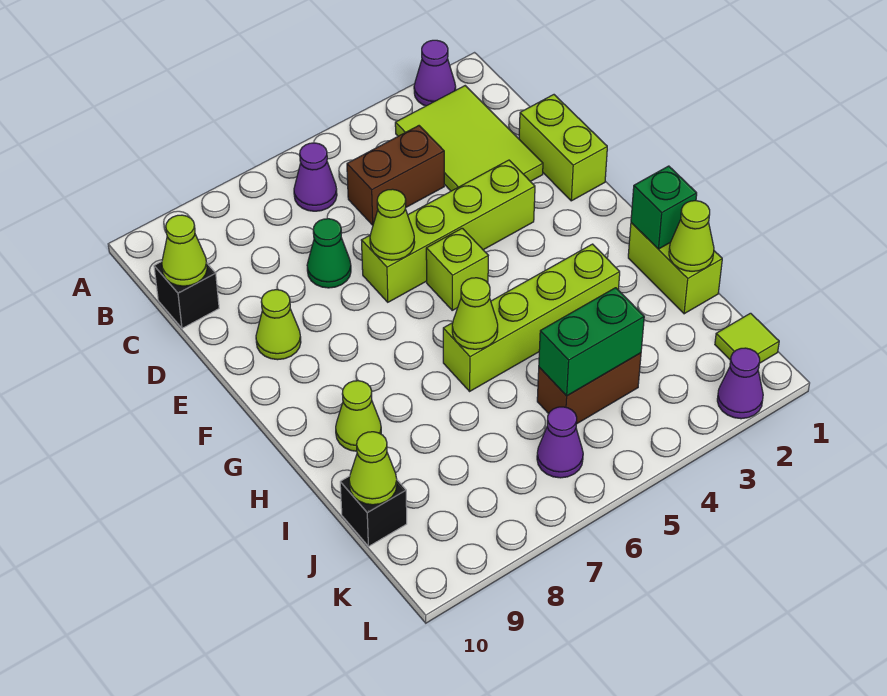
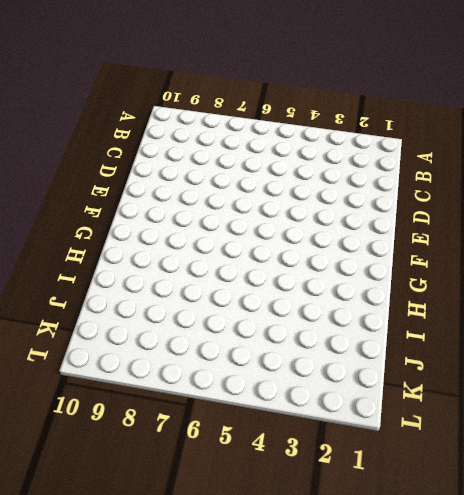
none -> purple cone A2 level 1
none -> lime tile B2:D3 level 1
none -> purple cone B6 level 1

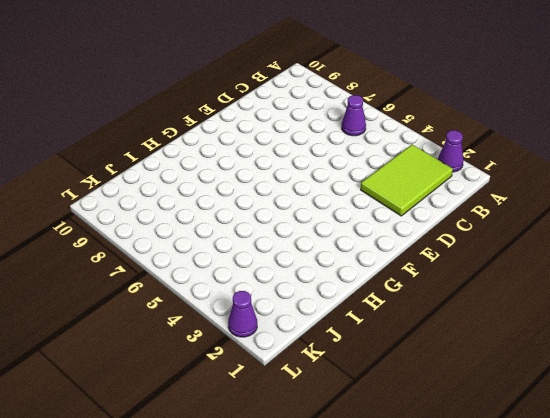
none -> brown brick C4:C5 level 1
none -> black brick C10 level 1
none -> lime brick D1:E1 level 1

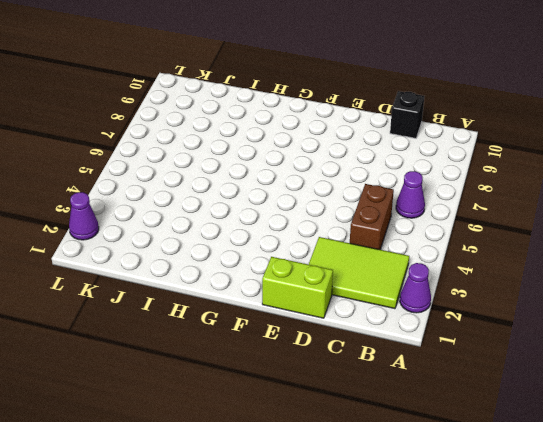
none -> green cone D7 level 1
none -> lime brick E3:E6 level 1
none -> lime cone E9 level 1

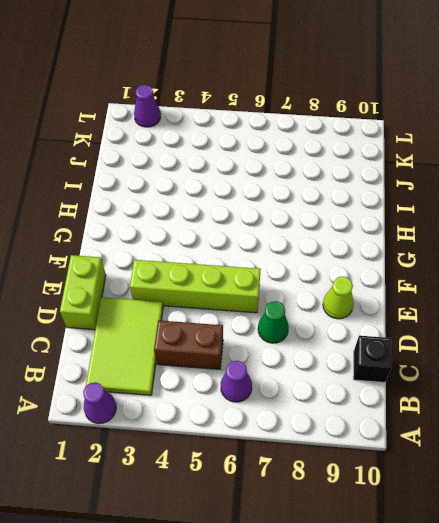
none -> lime brick F5 level 1
none -> lime brick H1:I1 level 1
none -> lime brick H3:H6 level 1

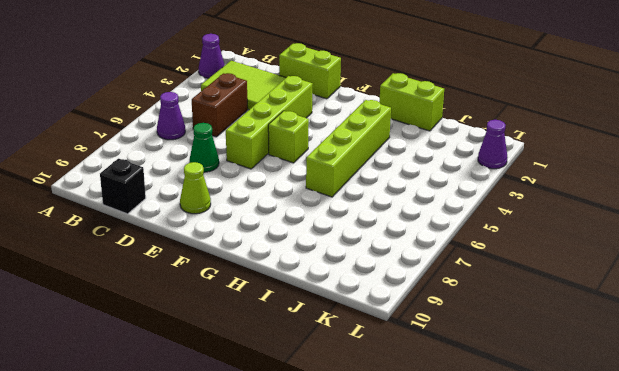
none -> lime cone H9 level 1
none -> brown brick J4:J5 level 1
none -> black brick J10 level 1

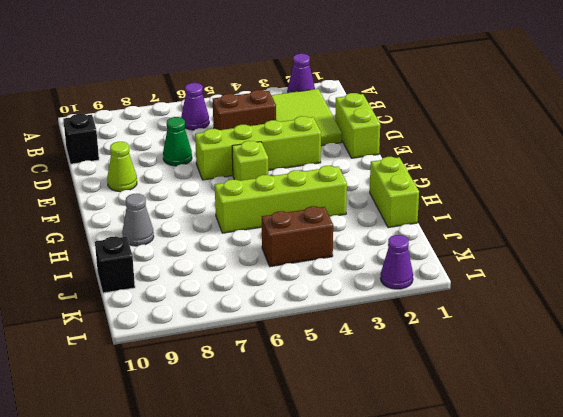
grey cone H9 level 1 -> lime cone H9 level 1
none -> lime tile K1 level 1
none -> purple cone K6 level 1
none -> lime cone C10 level 2

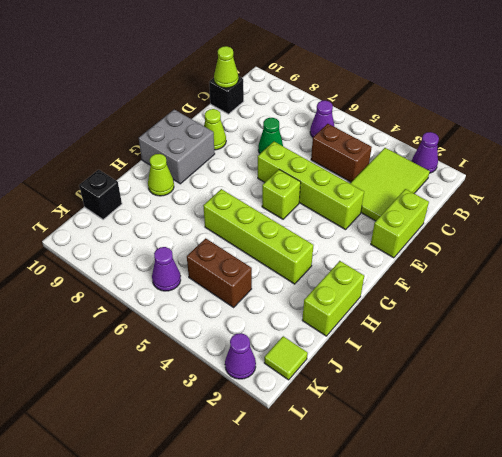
grey brick F9:G10 level 1 -> none
none -> lime cone E6 level 2
none -> green brick H1 level 2
none -> lime cone H6 level 2

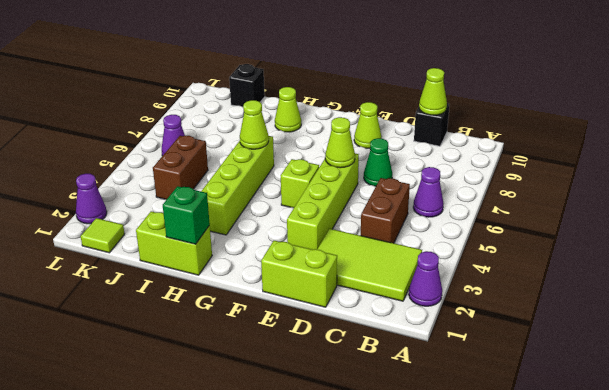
none -> lime cone I1 level 2
none -> green brick J4:J5 level 2
none -> lime cone J10 level 2

